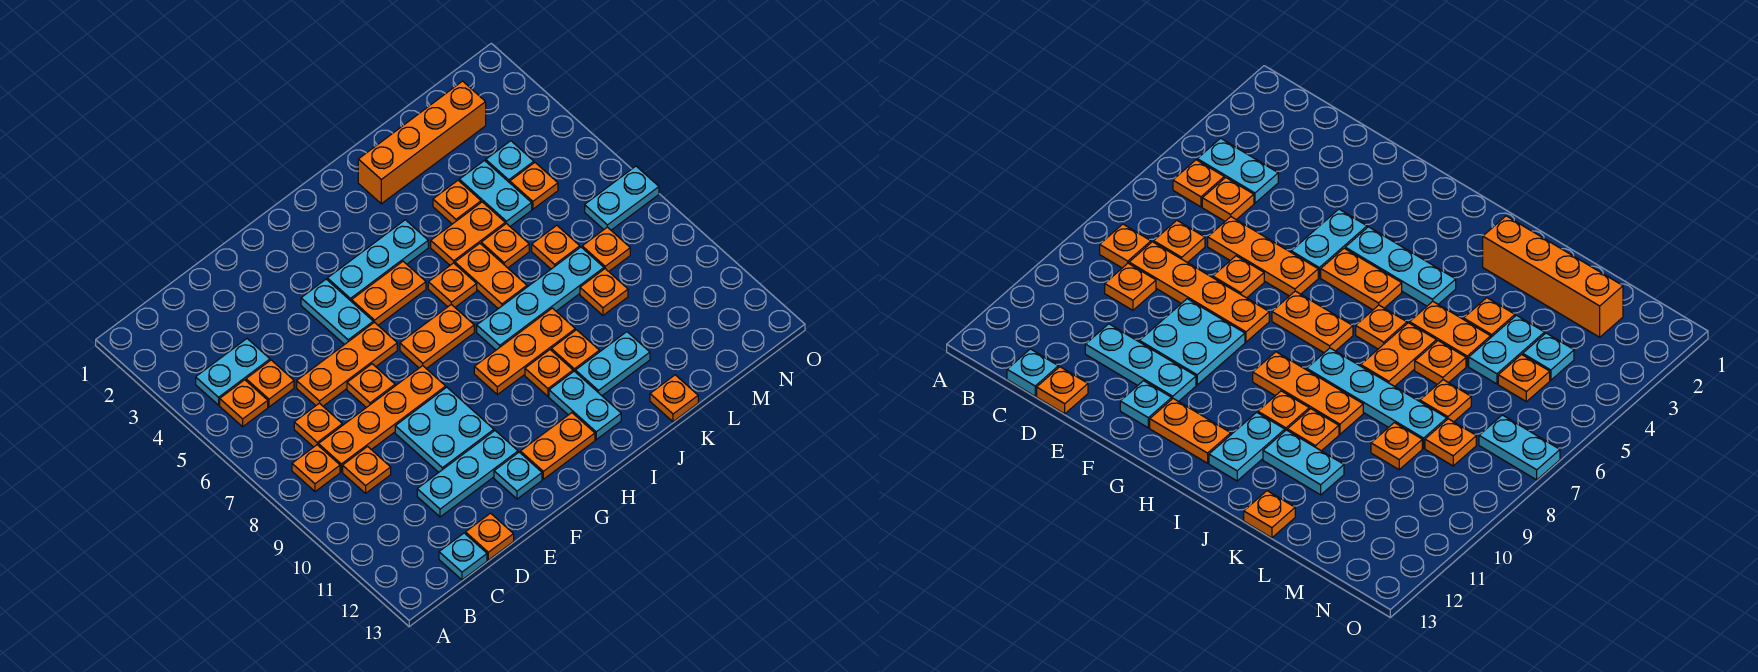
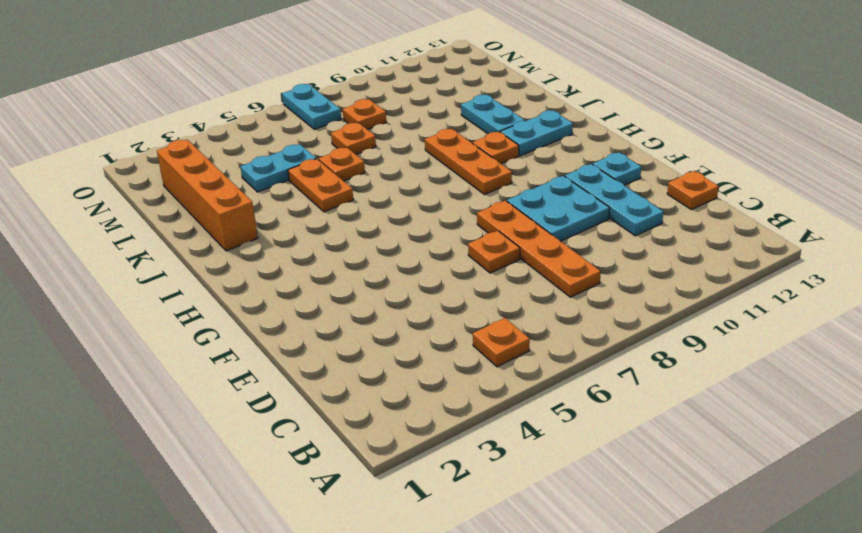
none -> cyan plate B4:C4 level 1
none -> orange plate B8 level 1
none -> orange plate C5 level 1
none -> orange plate C7 level 1

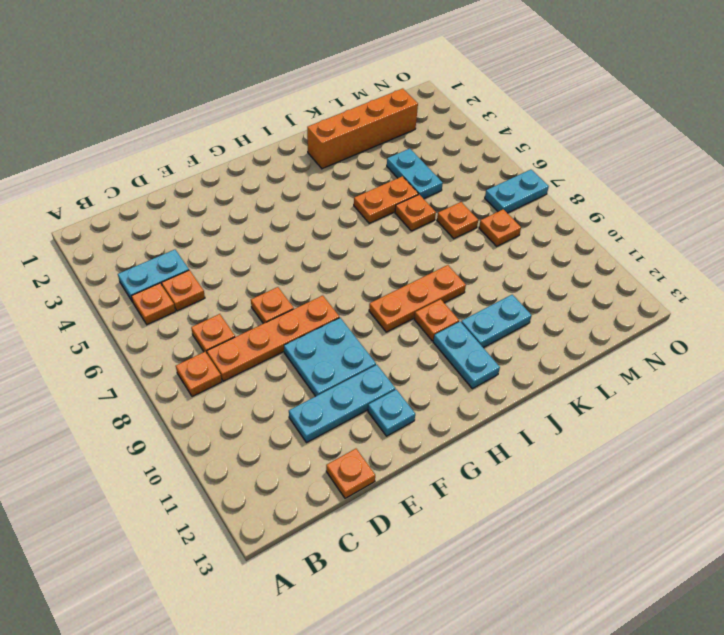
none -> orange plate C9 level 1
none -> cyan plate C13 level 1
none -> orange plate D6:F6 level 1
none -> cyan plate F4:F5 level 1

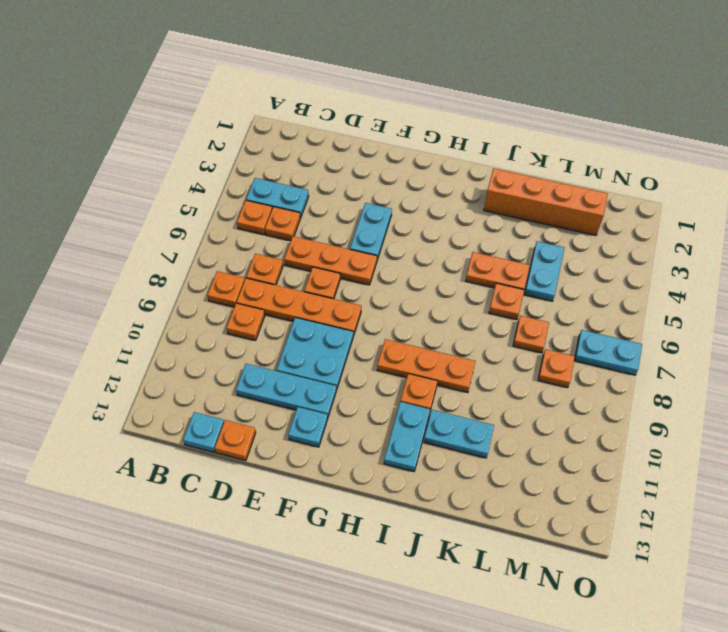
none -> cyan plate G4:I4 level 1
none -> orange plate G5:H5 level 1
none -> orange plate G7:H7 level 1
none -> orange plate G12:H12 level 1

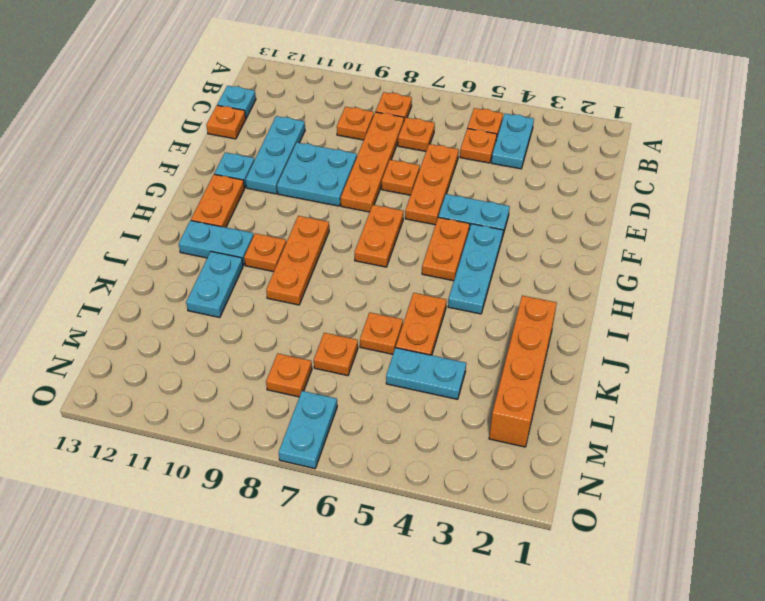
none -> orange plate I6 level 1
none -> cyan plate I8:L8 level 1
none -> orange plate J6:J7 level 1
none -> orange plate J10 level 1

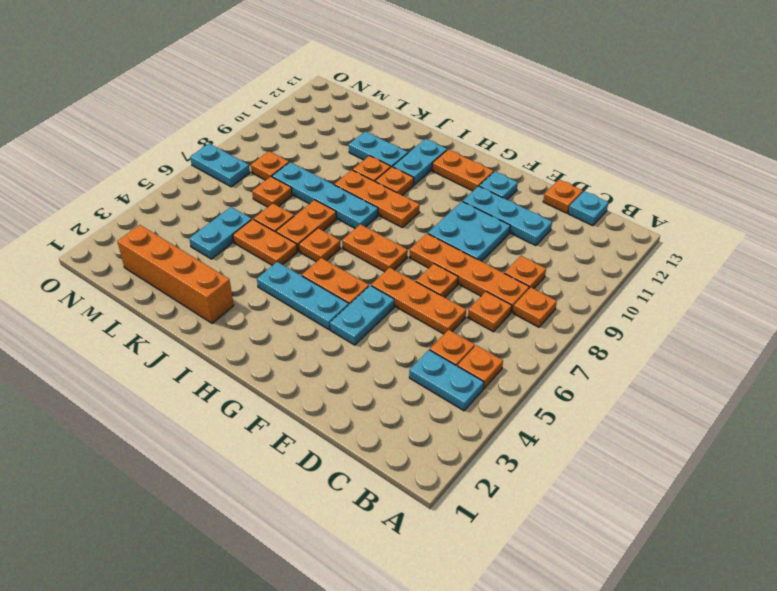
none -> orange plate K4 level 1
none -> orange plate K13 level 1
none -> orange plate L9 level 1
none -> cyan plate M4 level 1

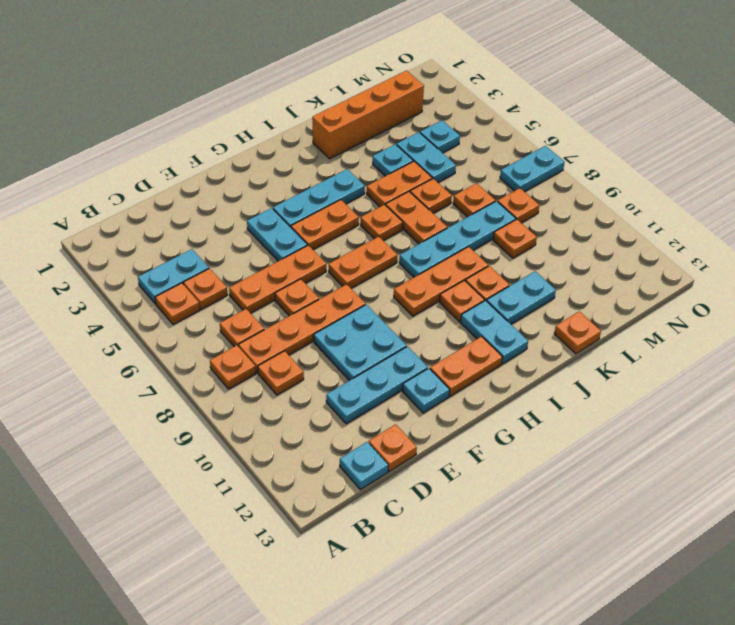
cyan plate K4 level 1 -> orange plate K4 level 1
none -> orange plate M5 level 1

